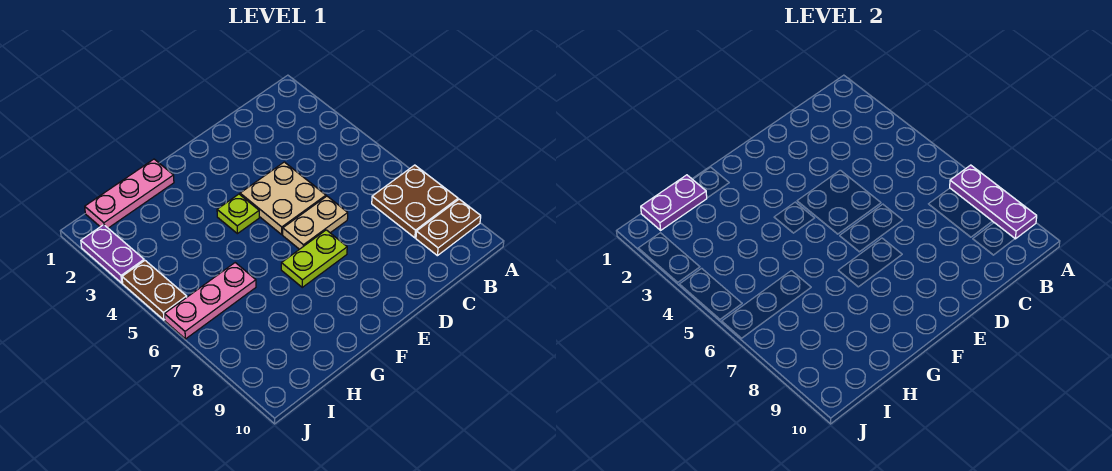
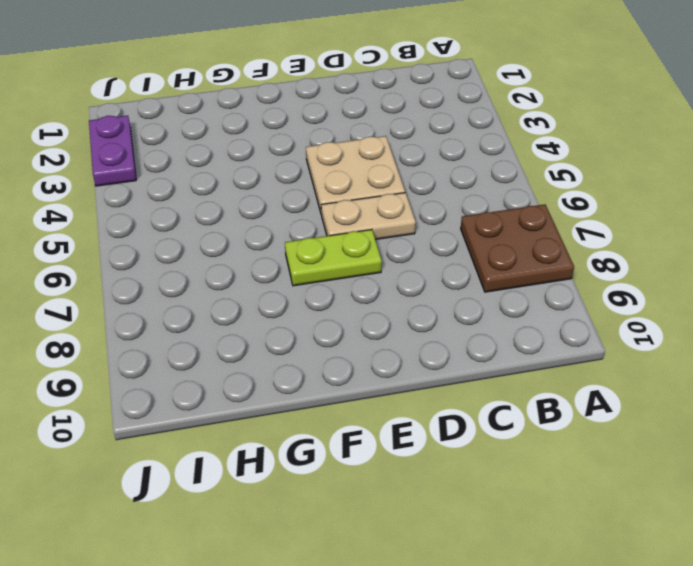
none -> brown plate A9:B9 level 1
none -> lime plate F4 level 1
none -> pink plate G1:I1 level 1

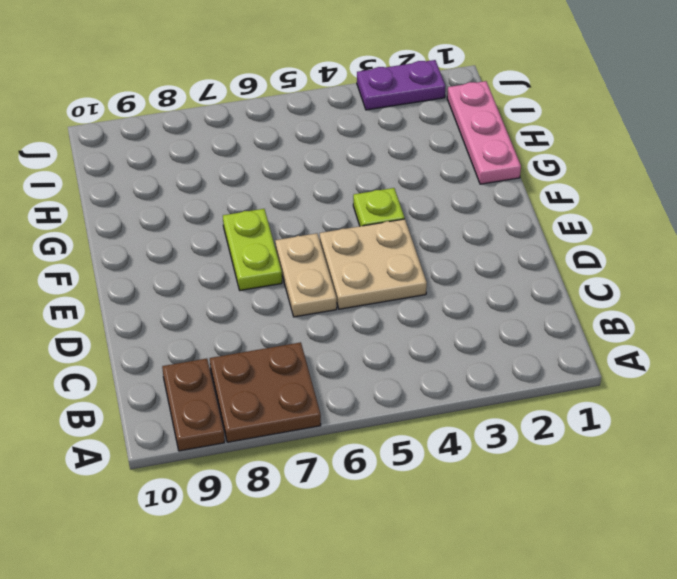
none -> pink plate H6:J6 level 1
none -> brown plate J4:J5 level 1
none -> purple plate A7:A9 level 2

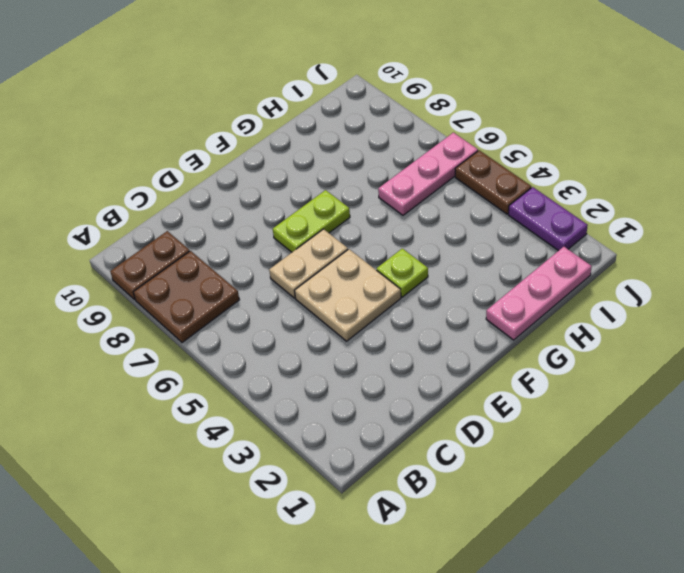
none -> purple plate A7:A9 level 2
none -> purple plate H1:I1 level 2

